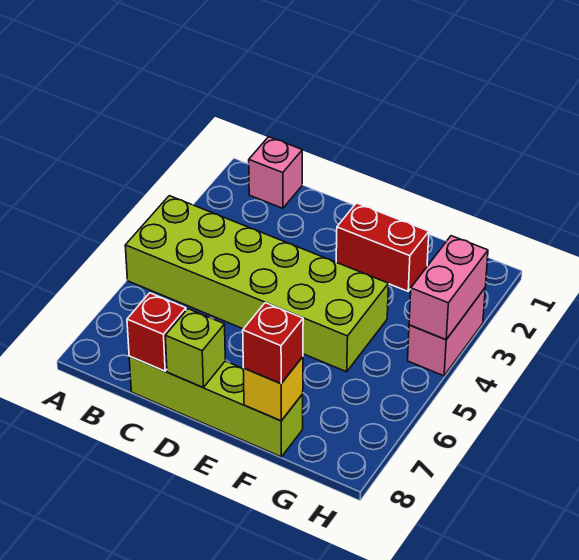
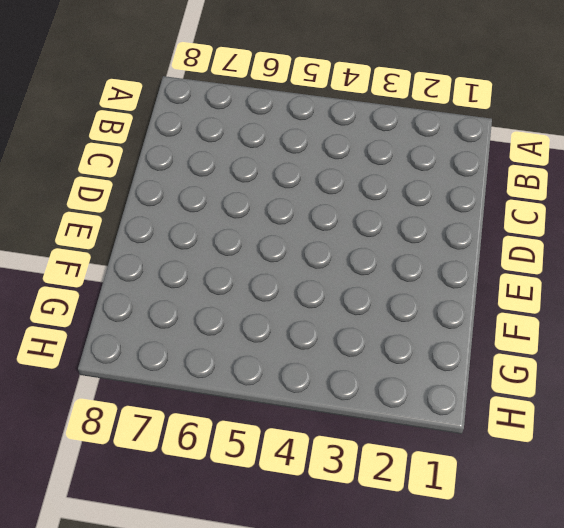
none -> lime brick A4:F5 level 1
none -> pink brick B1 level 1

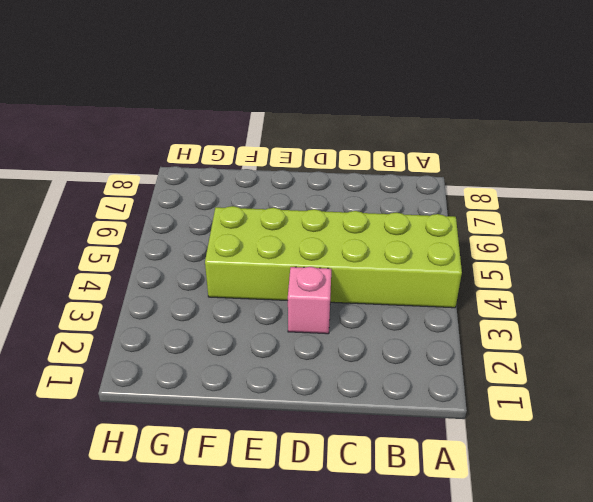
pink brick D3 level 1 -> pink brick B1 level 1
none -> lime brick C8:F8 level 1
none -> red brick E2:F2 level 1

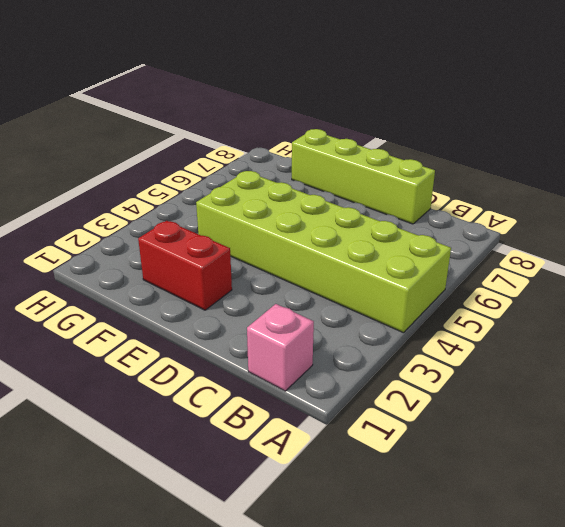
none -> pink brick H3:H4 level 1
none -> red brick C8 level 2

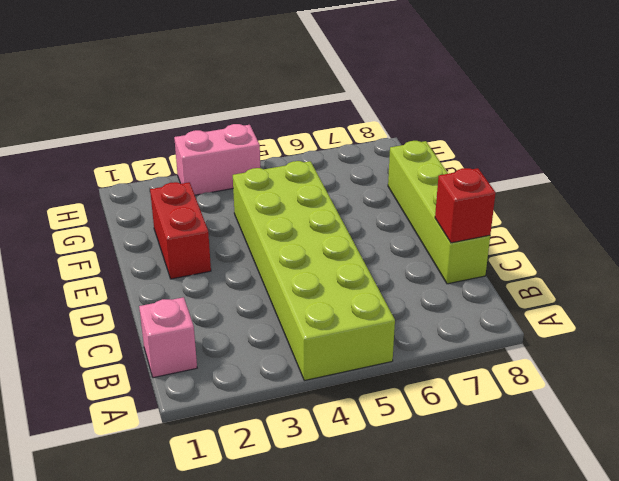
none -> lime brick D8 level 2
none -> yellow brick F8 level 2

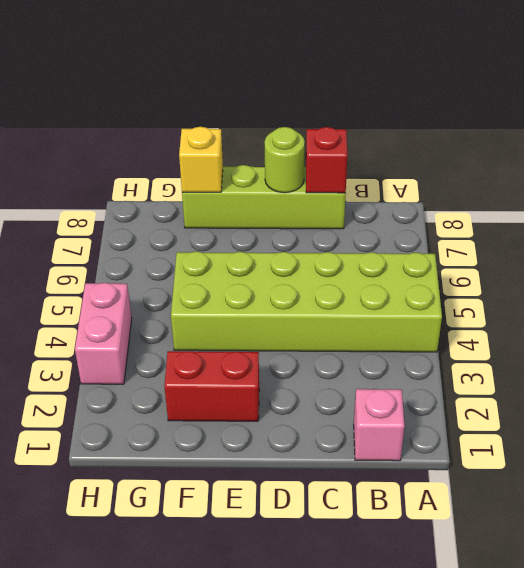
lime round brick D8 level 2 -> lime brick D8 level 2
none -> pink brick H3:H4 level 2
none -> red brick F8 level 3

